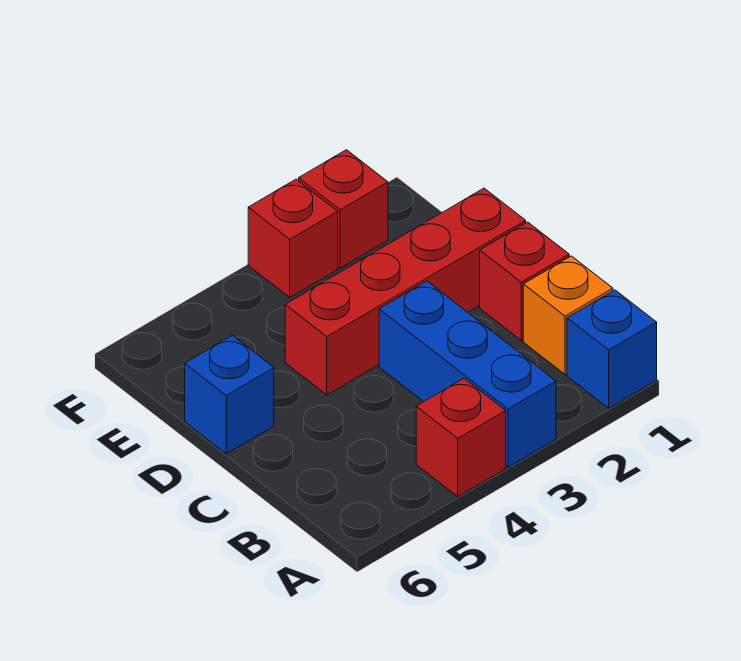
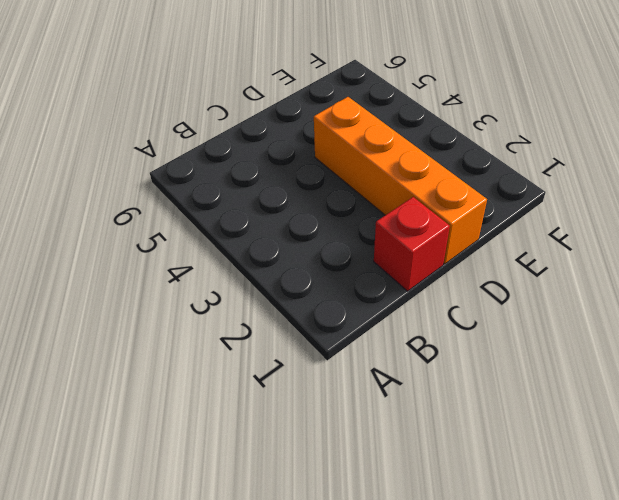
orange brick D1:D4 level 1 -> red brick D1:D4 level 1
none -> blue brick A1 level 1
none -> blue brick A3:C3 level 1

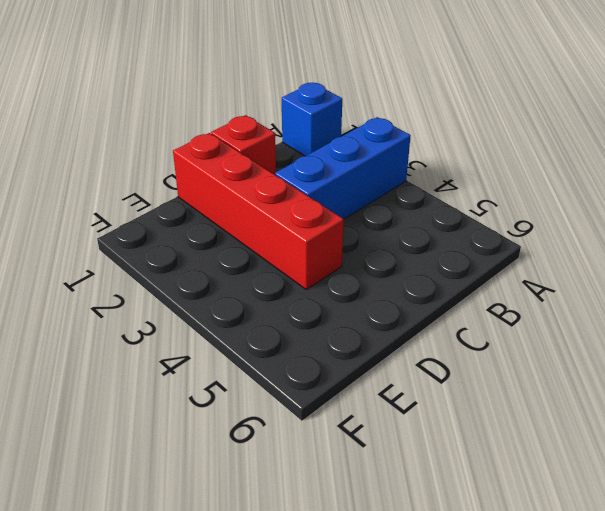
none -> red brick A4 level 1
none -> orange brick B1 level 1

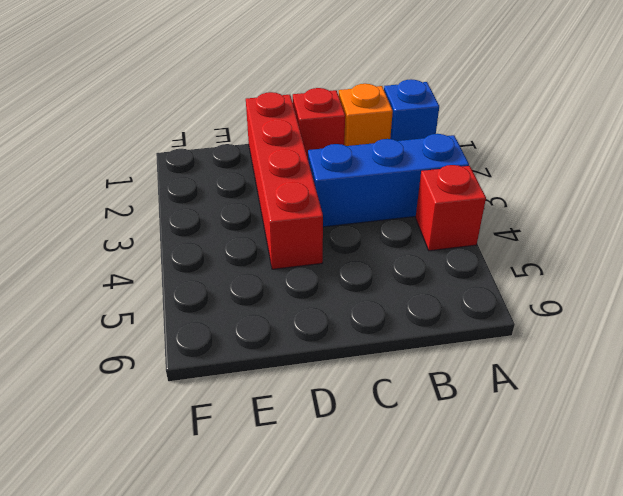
none -> blue brick D6 level 1
none -> red brick F2 level 1

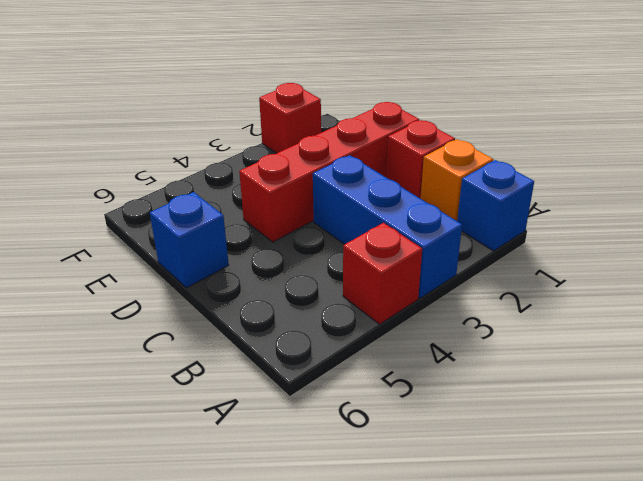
none -> red brick F3 level 1

